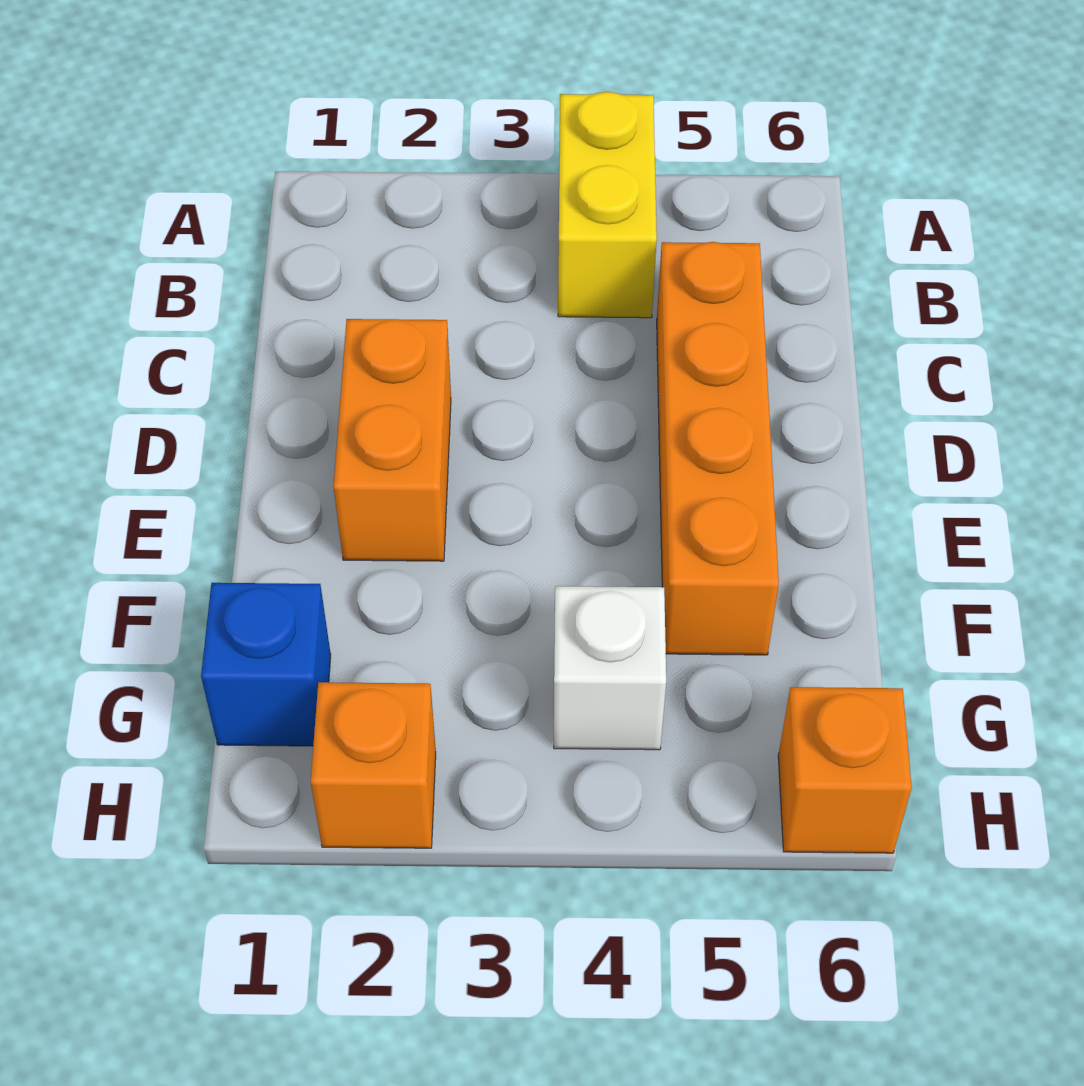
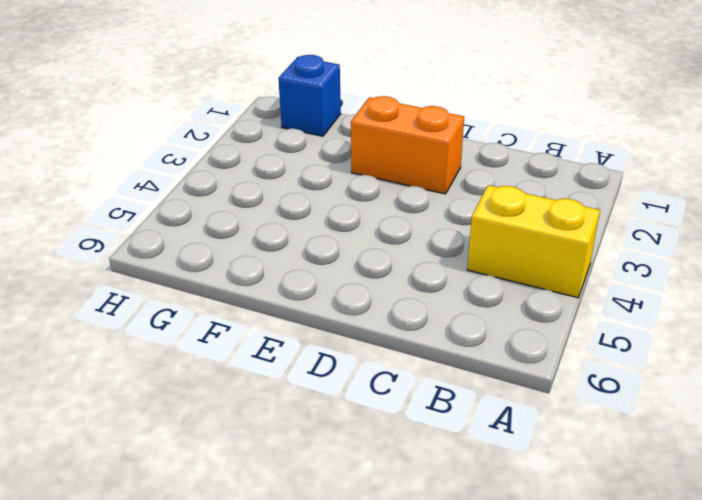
none -> orange brick C5:F5 level 1
none -> white brick G4 level 1

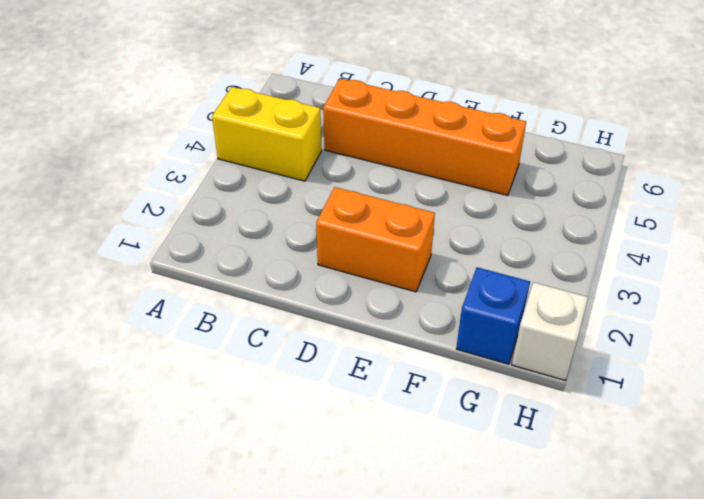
white brick H1 level 1 -> white brick G4 level 1
none -> orange brick H2 level 1
none -> orange brick H6 level 1

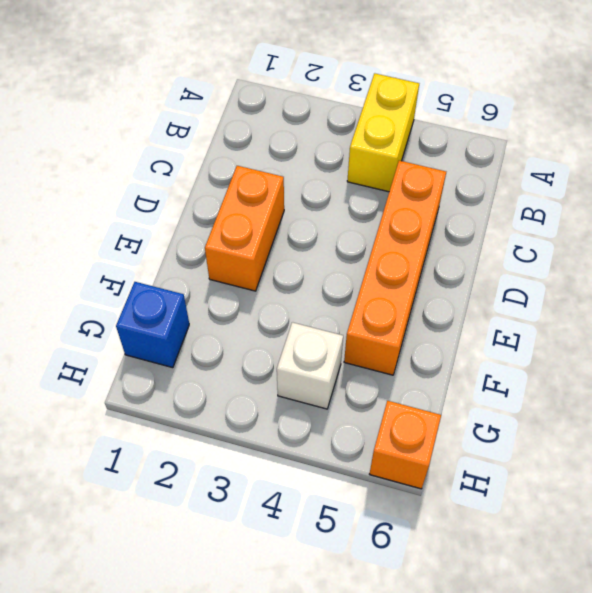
none -> orange brick H2 level 1

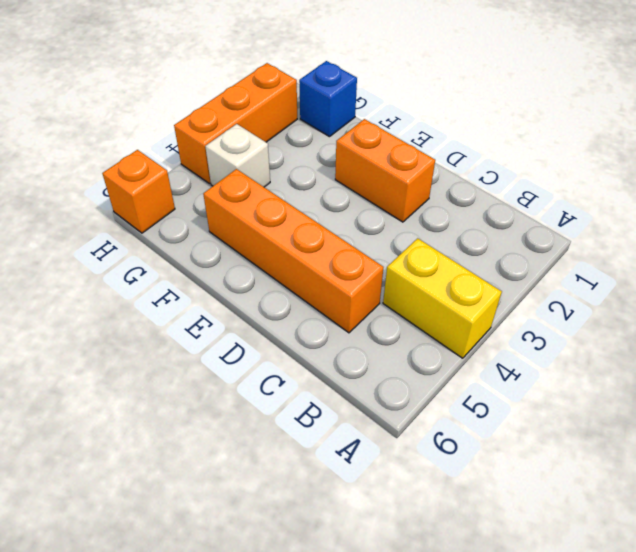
orange brick H2:H4 level 1 -> orange brick H2 level 1

